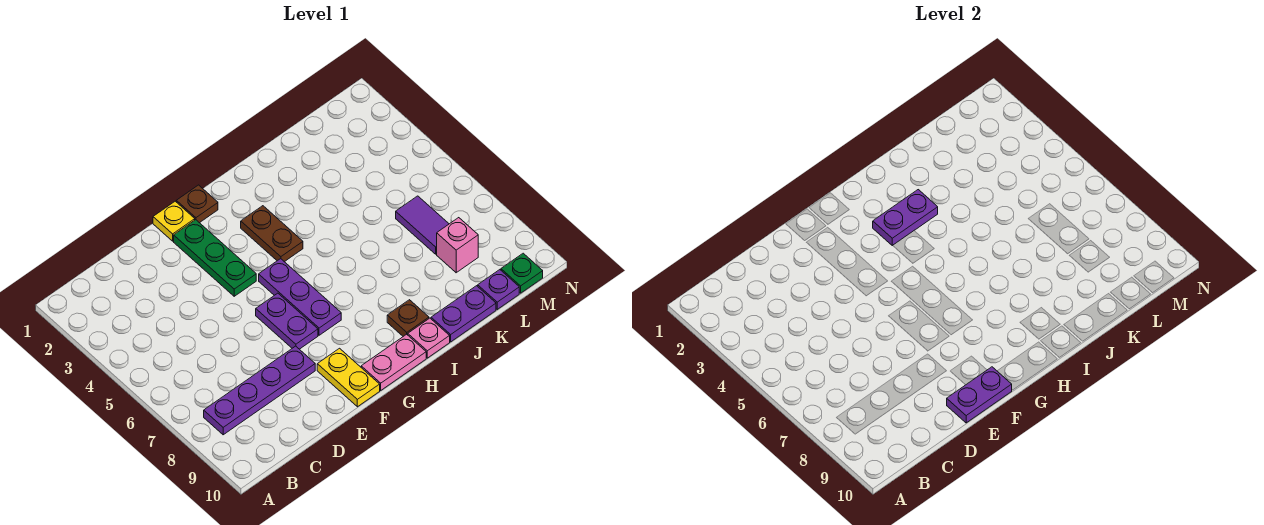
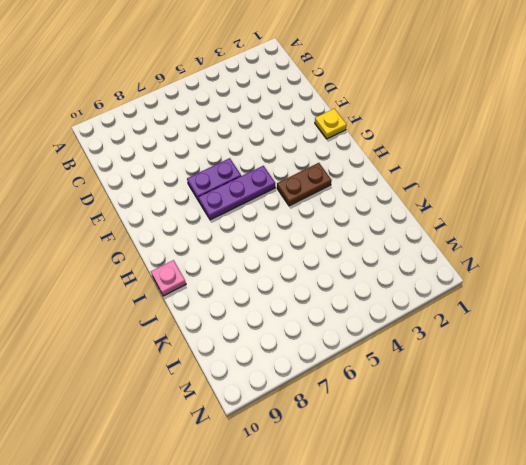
none -> purple plate B8:E8 level 1
none -> green plate F2:F4 level 1
none -> yellow plate F9:F10 level 1

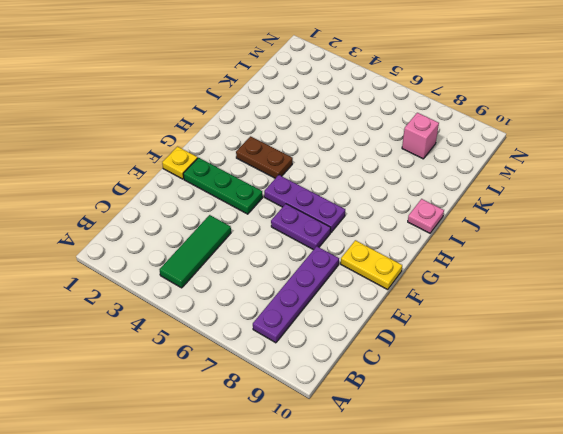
green tile B4:D4 level 1 -> none
none -> brown plate G1 level 1
none -> pink plate G10:H10 level 1
none -> brown plate I9 level 1

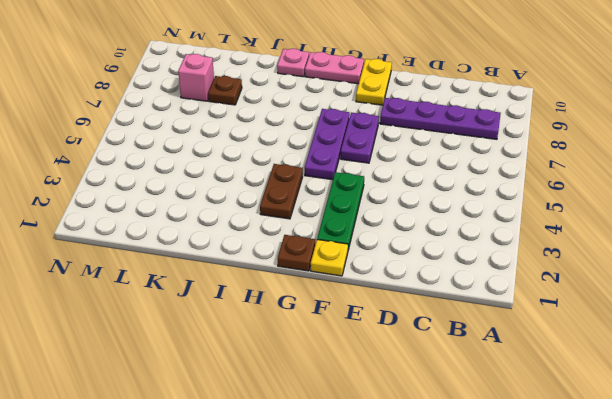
brown plate K8 level 1 -> brown plate I9 level 1
none -> purple plate J10:K10 level 1
none -> purple tile L6:L7 level 1
none -> purple plate L10 level 1

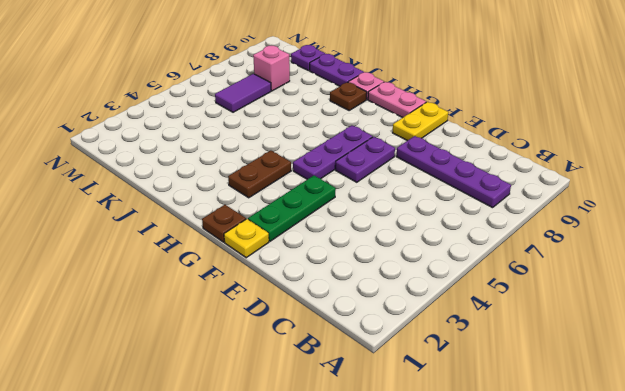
none -> green plate M10 level 1
none -> purple plate E10:F10 level 2
none -> purple plate H3:I3 level 2

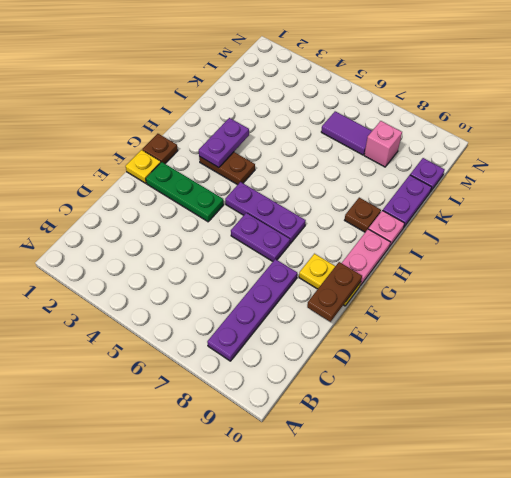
brown plate E10:F10 level 2 -> purple plate E10:F10 level 2
none -> green plate M10 level 1

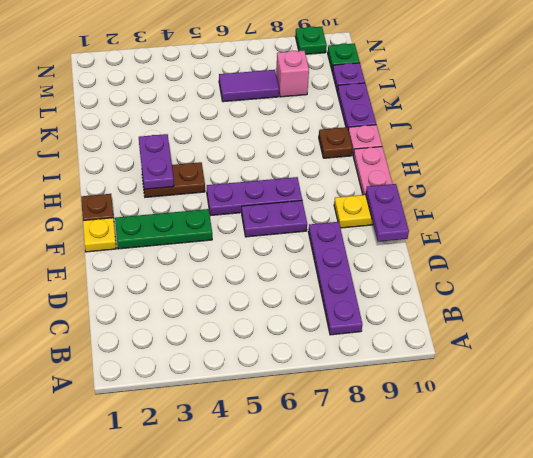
green plate N9 level 1 -> none

